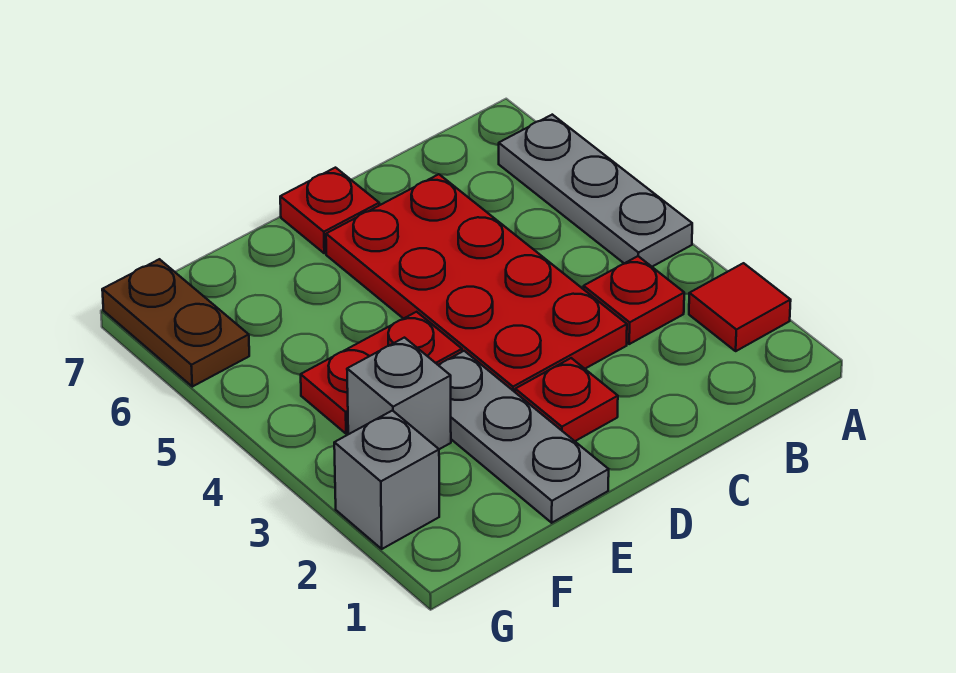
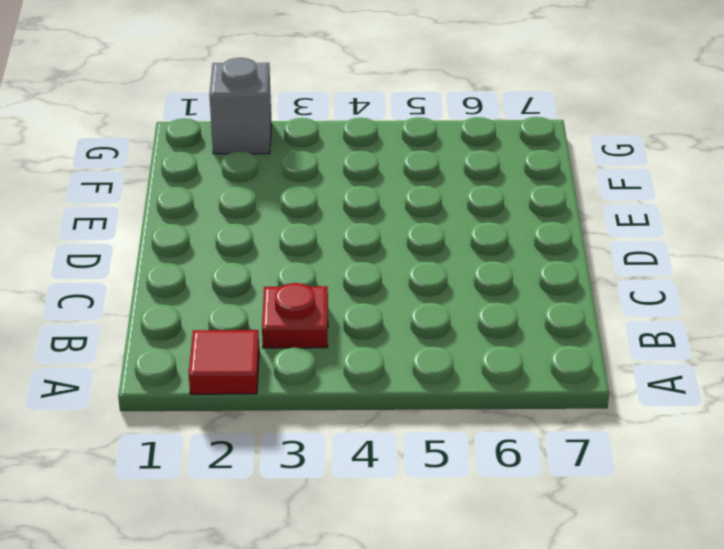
none -> grey plate A4:A6 level 1
none -> red plate C3:D6 level 1

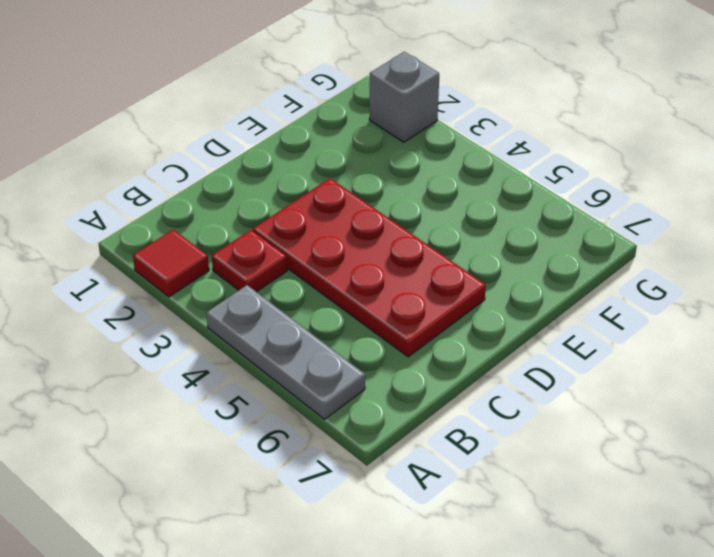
none -> red plate D2 level 1
none -> red plate D7 level 1

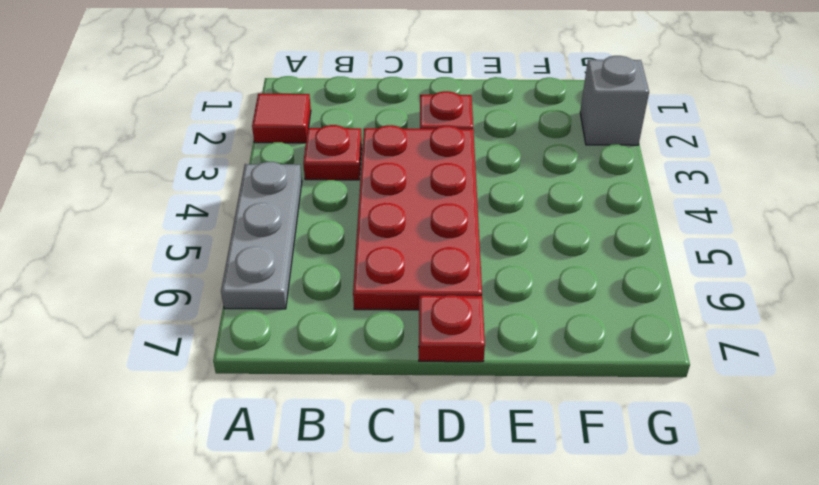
none -> grey plate E1:E3 level 1
none -> red plate E4:F4 level 1

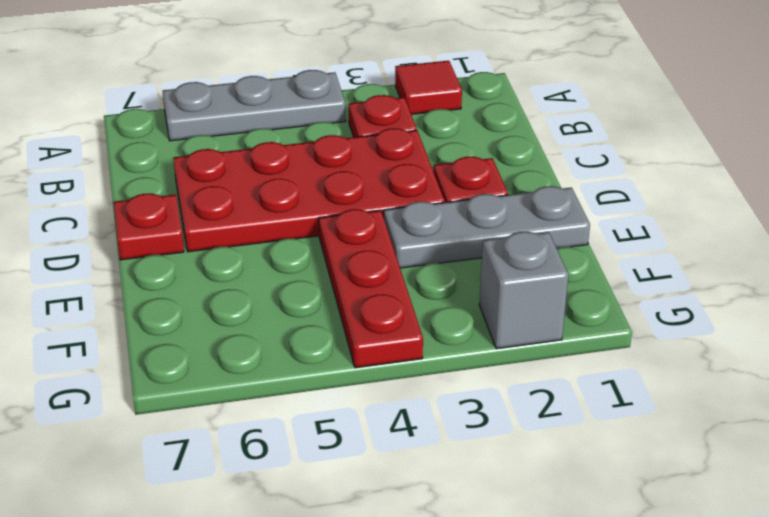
red plate E4:G4 level 1 -> red plate E4:F4 level 1
none -> grey brick F3 level 1
none -> brown plate G6:G7 level 1

